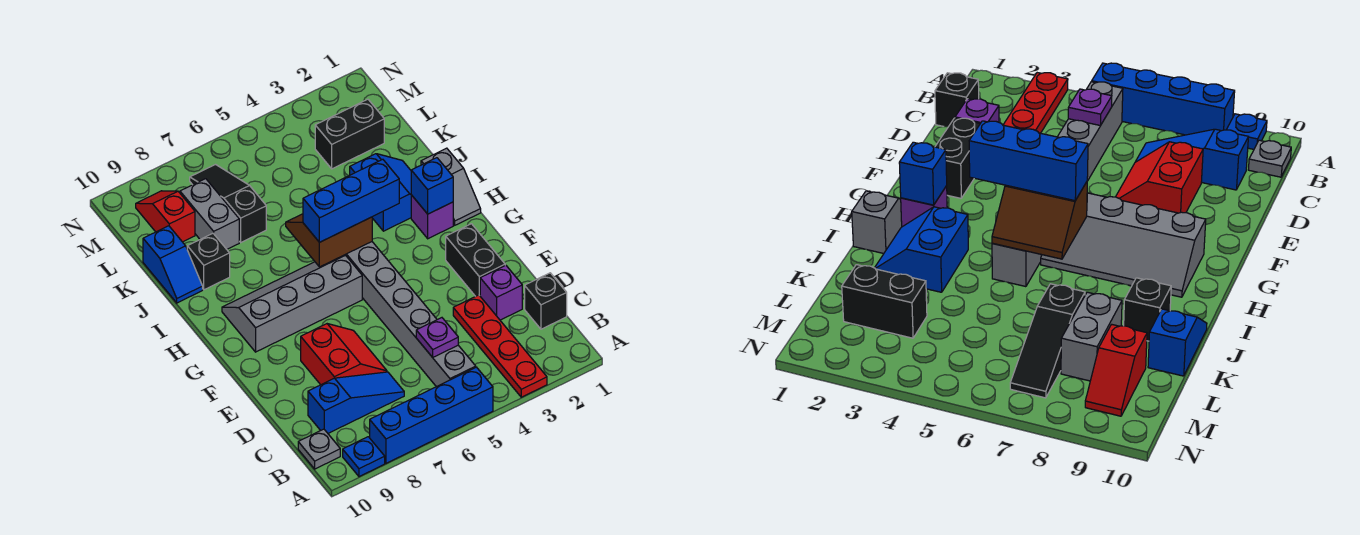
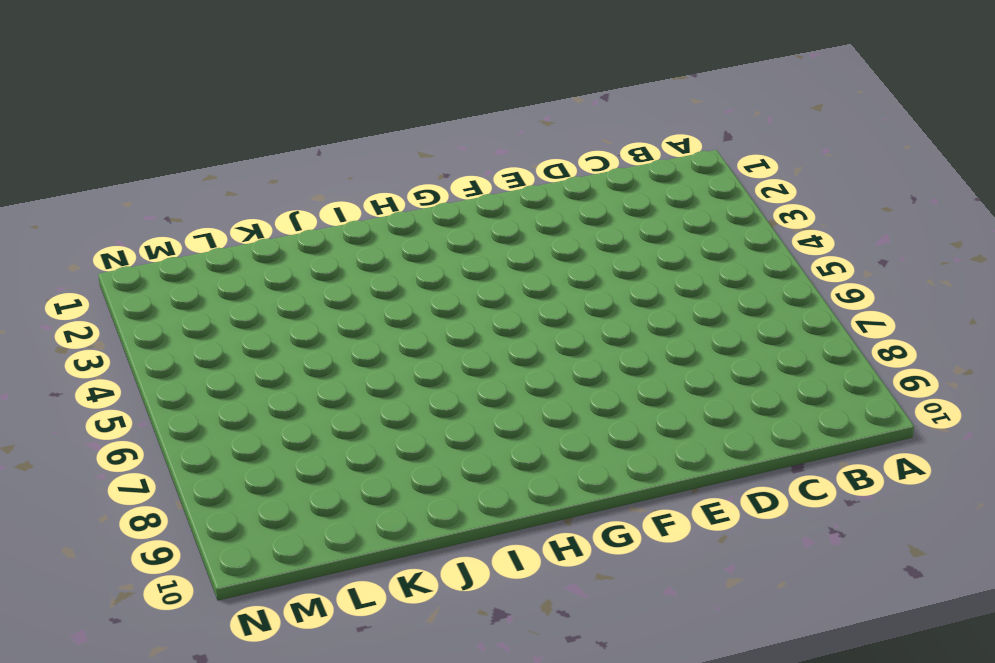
none -> red plate A3:D3 level 1
none -> blue brick A5:A8 level 1
none -> blue plate A9 level 1

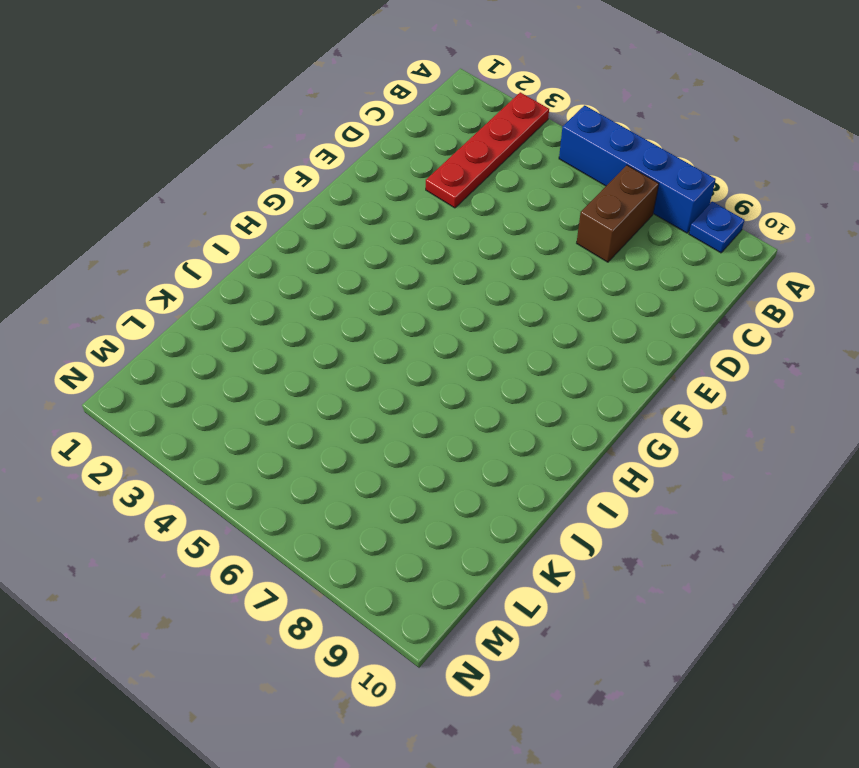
brown brick B7:C7 level 1 -> blue slope C7:C9 level 1 top 9
none -> grey brick B5:I5 level 1
none -> grey plate B10 level 1
none -> black brick C1 level 1

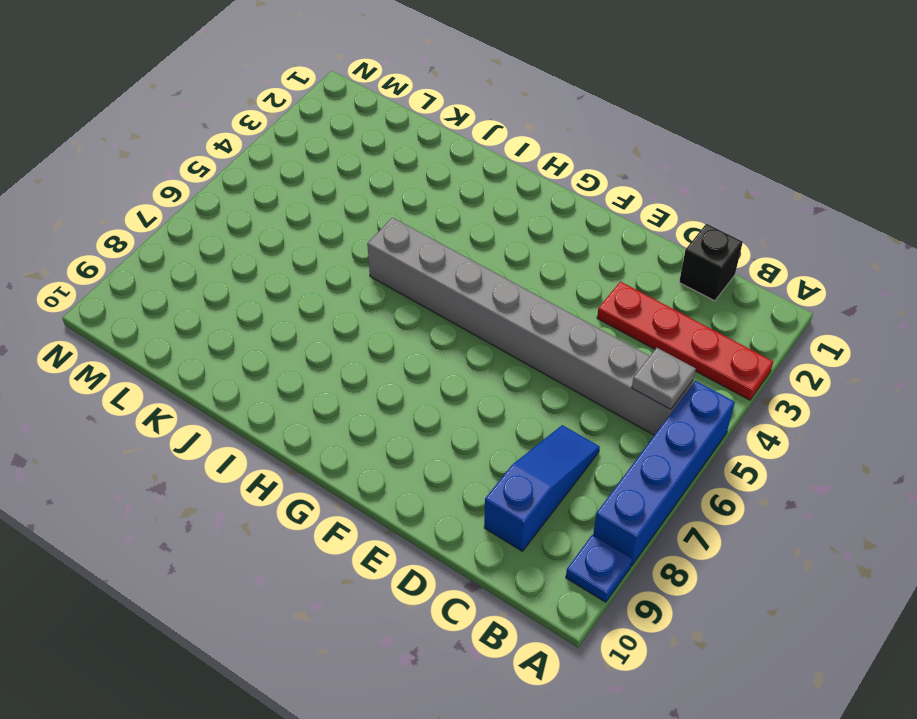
grey plate B5 level 2 -> grey plate B10 level 1
none -> purple brick D2 level 1
none -> red slope D7:E8 level 1 top 8
none -> black brick E2:F2 level 1

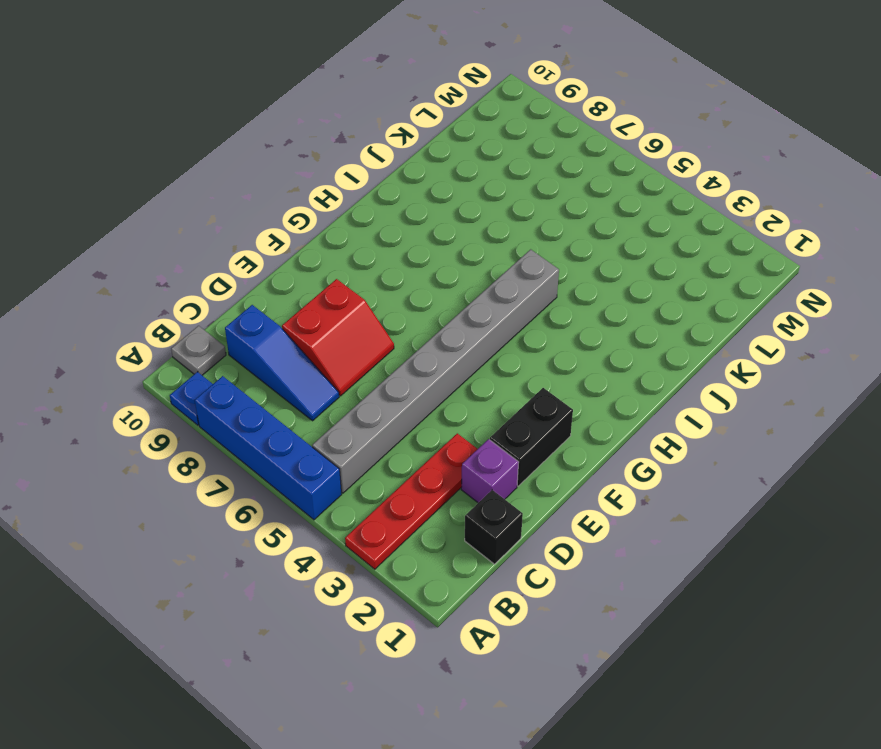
none -> grey slope G6:H9 level 1 top G
none -> grey slope H1:I1 level 1 top I
none -> purple brick H2 level 1

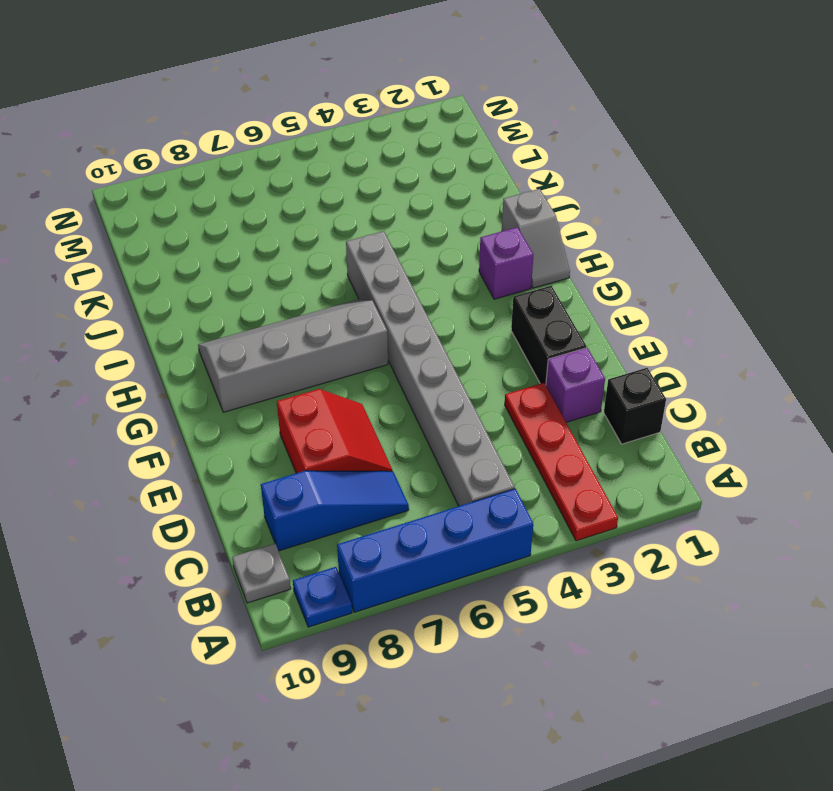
none -> blue slope I2:J3 level 1 top 3
none -> black brick J9 level 1
none -> blue slope J10:K10 level 1 top K

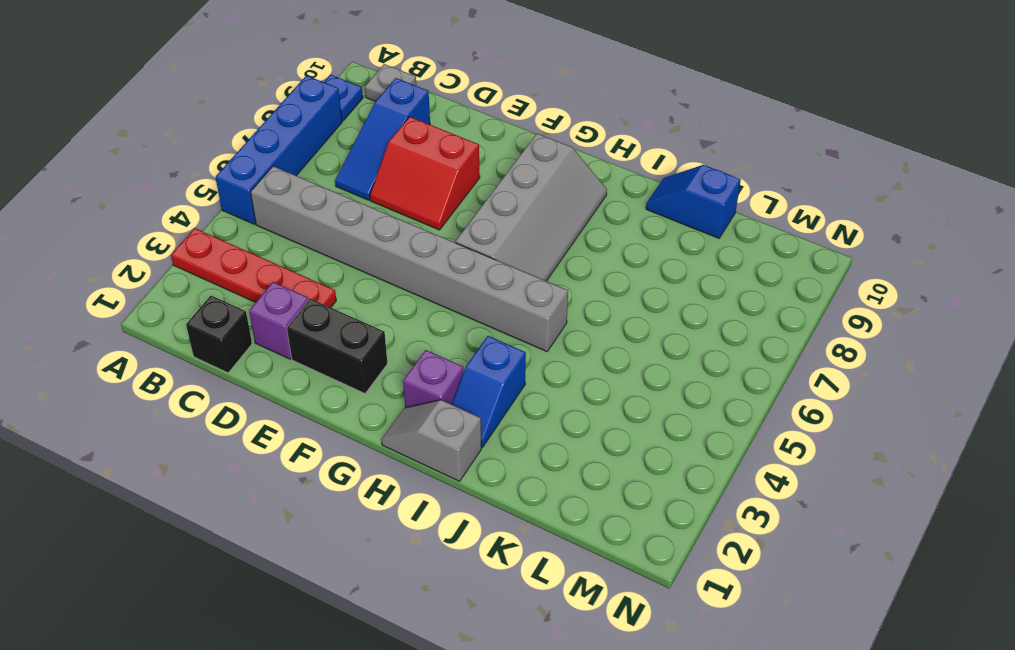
blue slope I2:I3 level 1 top 3 -> blue slope I2:J3 level 1 top 3
none -> black brick J9 level 1
none -> black slope K7:M7 level 1 top K
none -> grey brick K8:L8 level 1

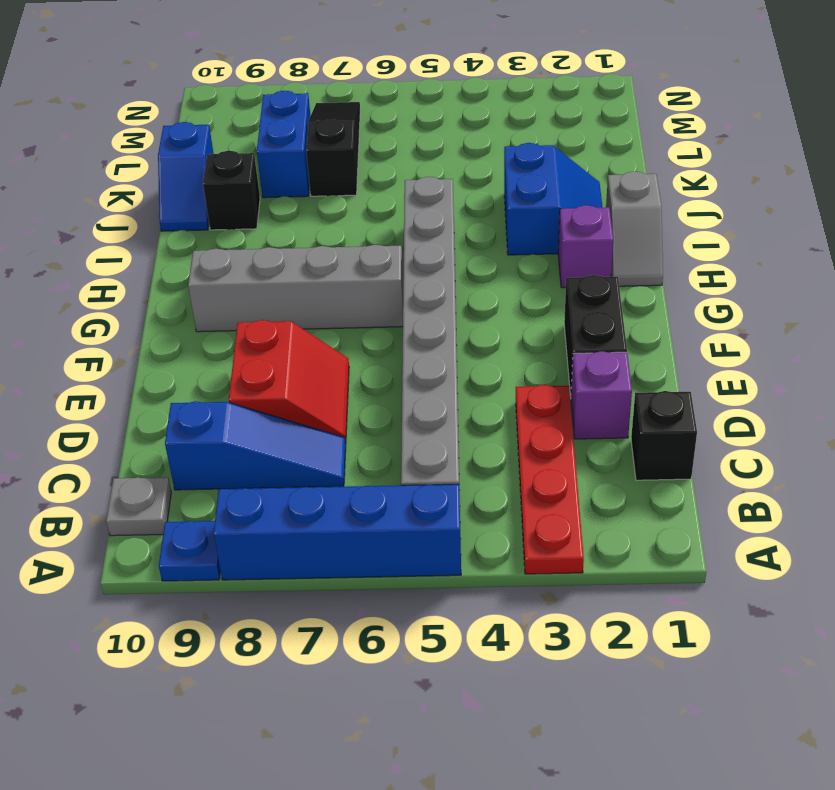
blue brick K8:L8 level 1 -> grey brick K8:L8 level 1
none -> black brick L2:L3 level 1
none -> red slope L9:M9 level 1 top L
none -> purple plate C5 level 2

